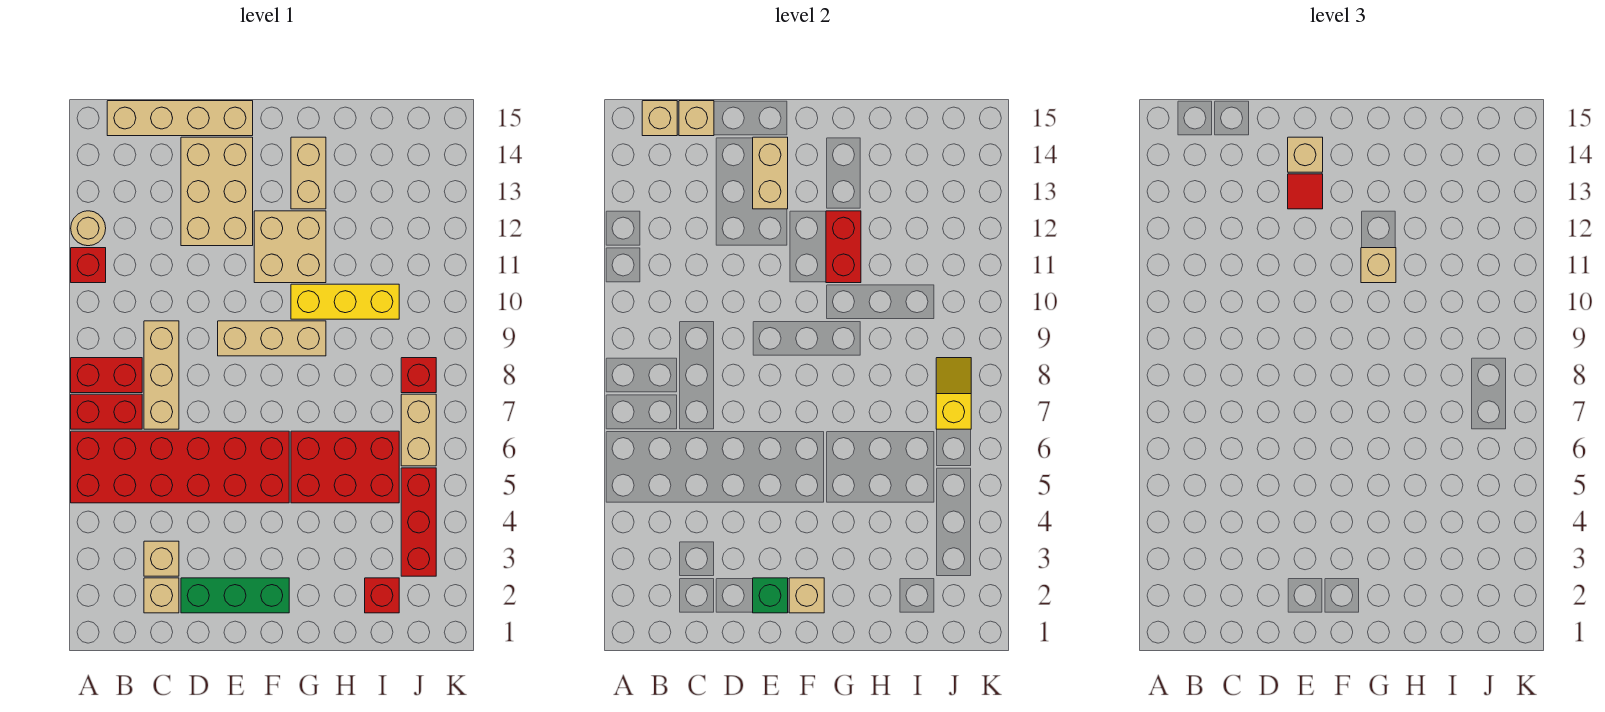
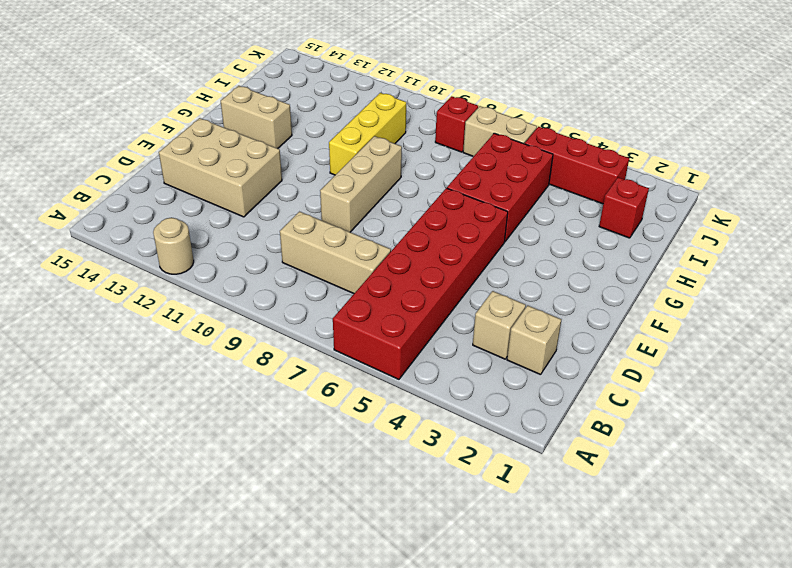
none -> red brick A7:B7 level 1
none -> red brick A8:B8 level 1
none -> red brick A11 level 1
none -> tan brick B15:E15 level 1

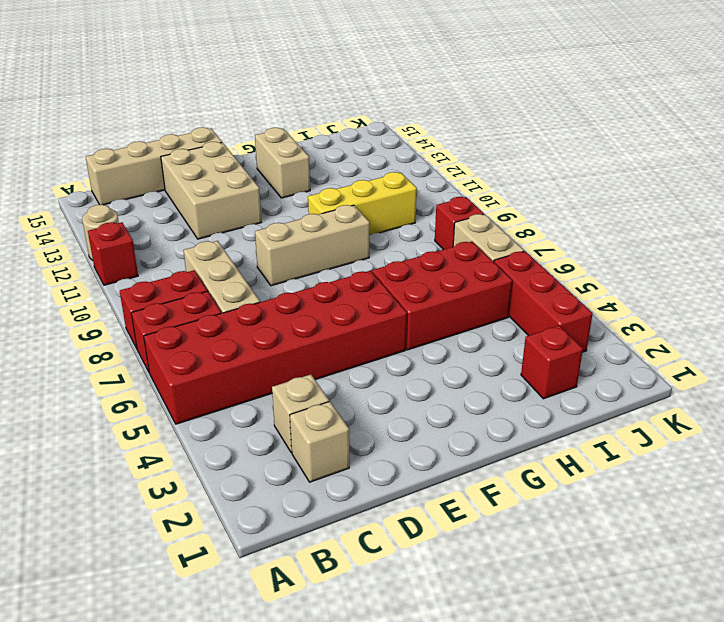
none -> green brick D2:F2 level 1
none -> tan brick F11:G12 level 1
none -> tan brick B15 level 2
none -> tan brick C15 level 2

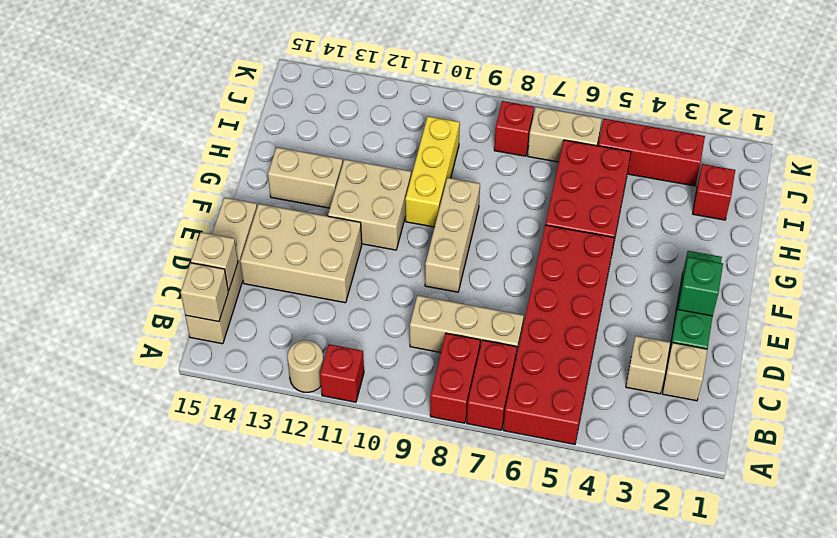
none -> tan brick E13:E14 level 2
none -> tan brick F2 level 2
none -> red brick G11:G12 level 2
none -> yellow slope J7:J8 level 2 top 7

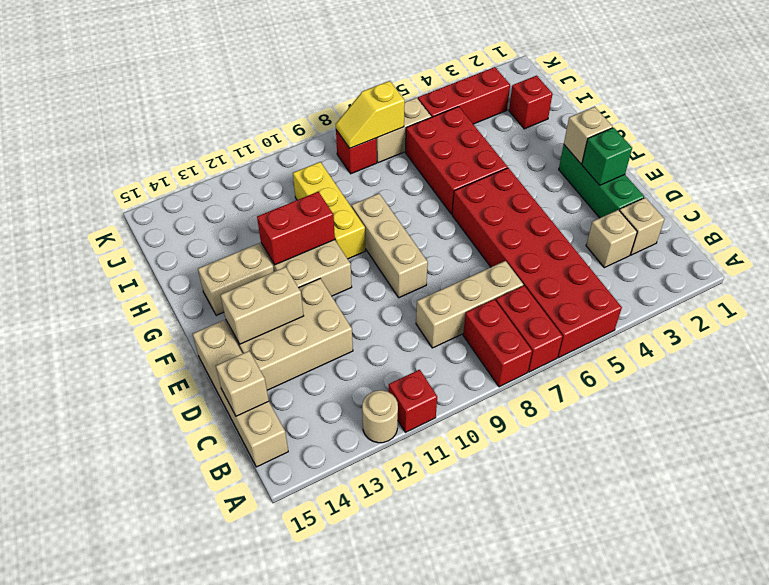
none -> tan brick B15 level 2
none -> red tile E13 level 3
none -> tan brick E14 level 3
none -> tan brick G11 level 3

